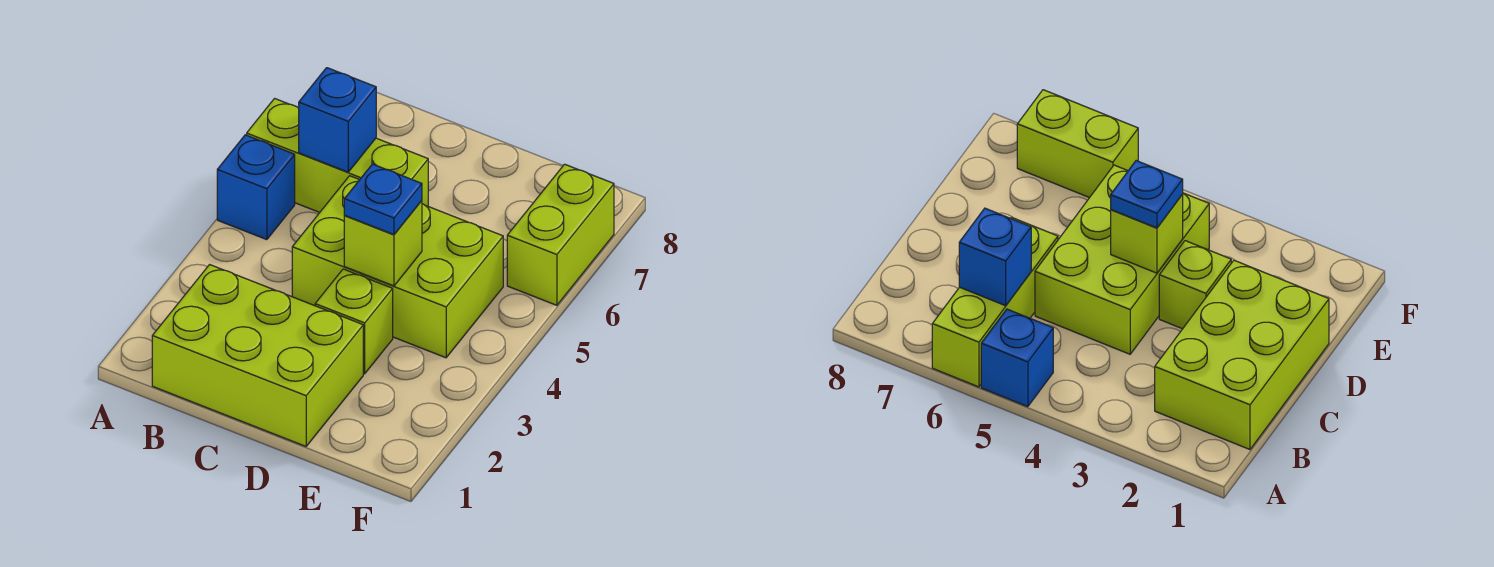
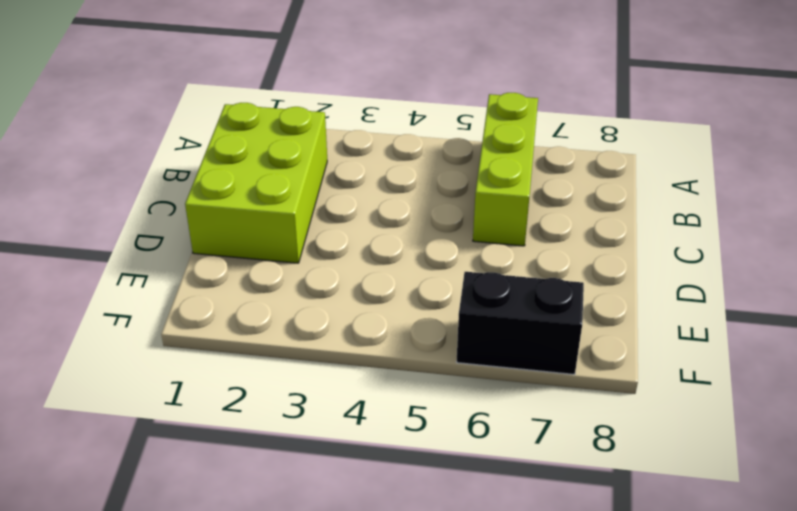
black brick F6:F7 level 1 -> lime brick F6:F7 level 1
none -> blue brick A5 level 1
none -> lime brick C4:E5 level 1

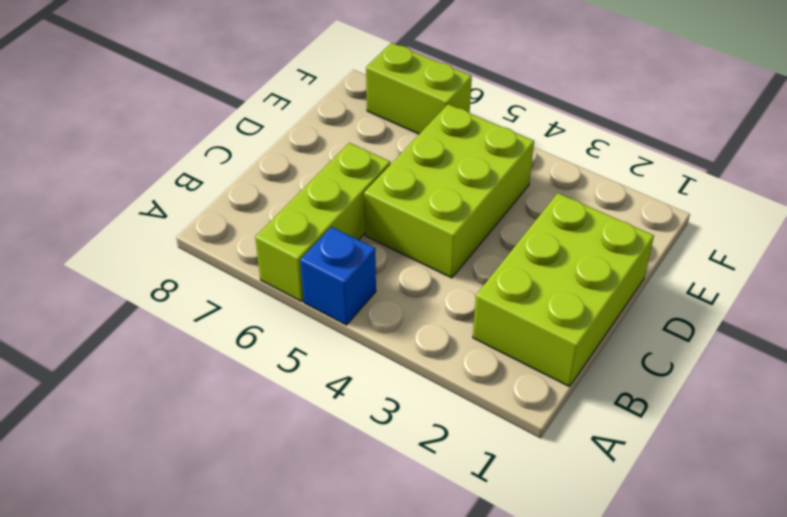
none -> lime brick D3 level 1
none -> blue brick B6 level 2

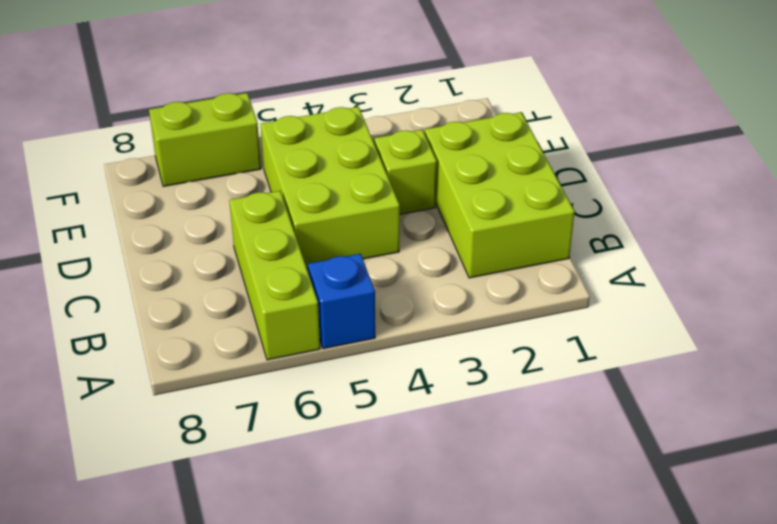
none -> blue brick B6 level 2
none -> lime brick D4 level 2

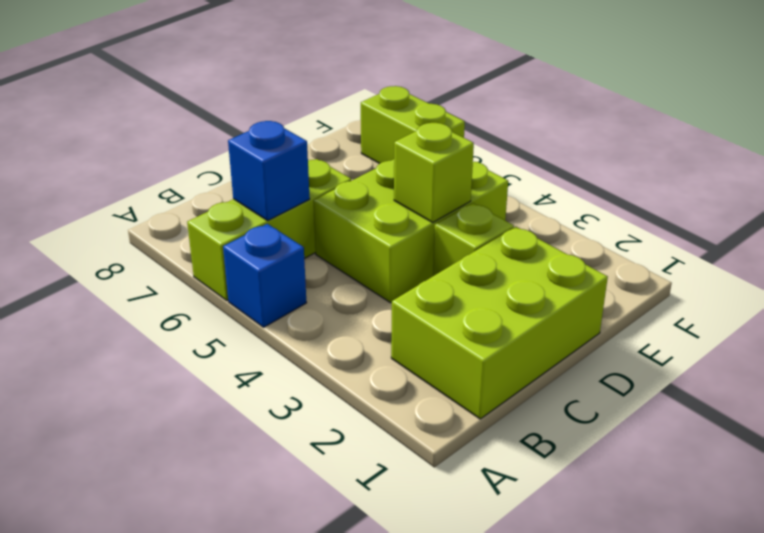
none -> blue plate D4 level 3

